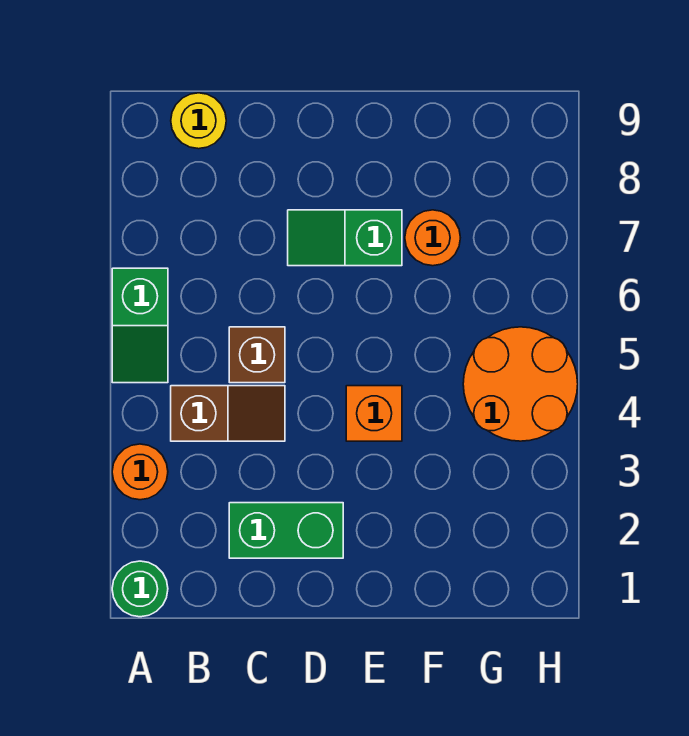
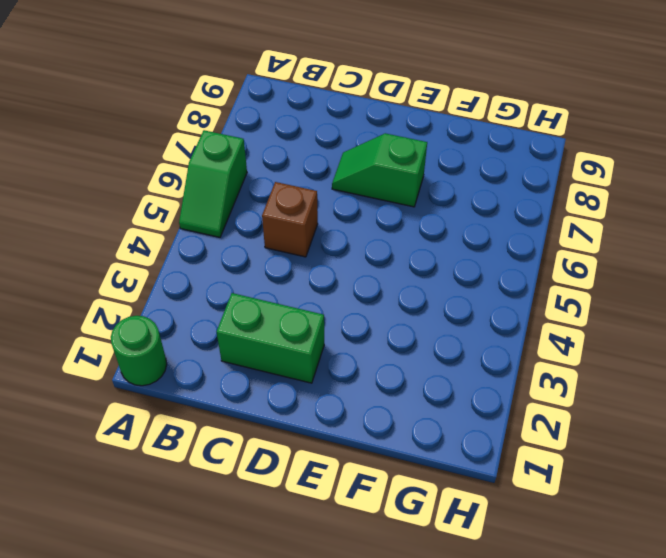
none -> orange round brick A3 level 1
none -> brown slope B4:C4 level 1 top B

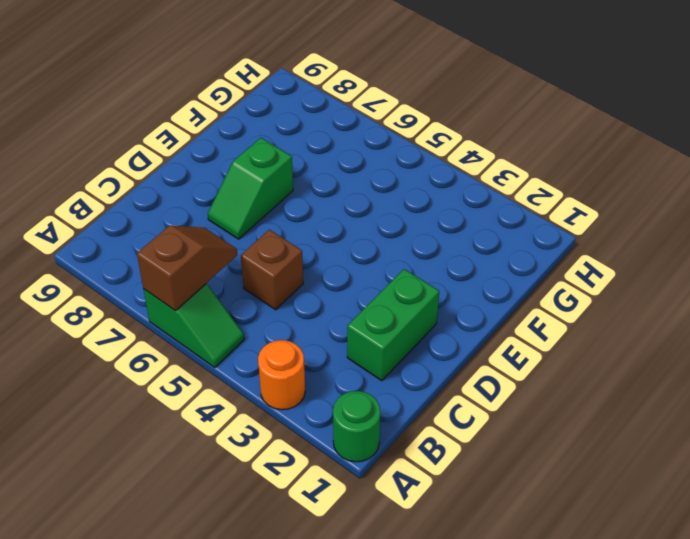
brown slope A6:B6 level 2 top A -> brown slope B4:C4 level 1 top B
none -> yellow round brick B9 level 1
none -> orange brick E4 level 1

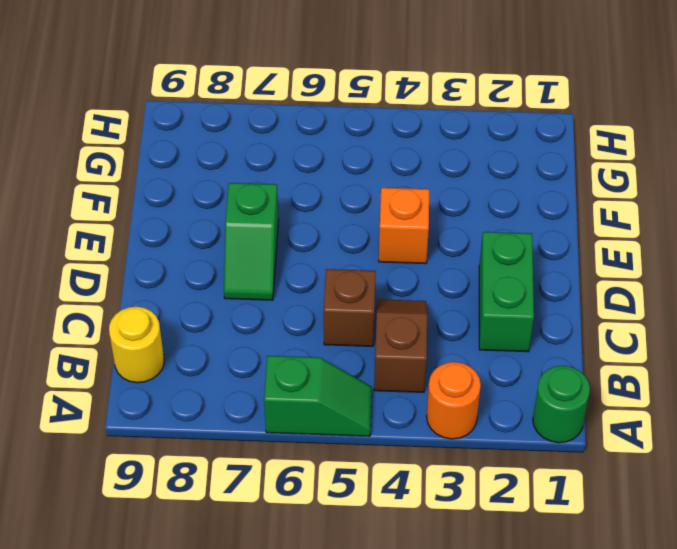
none -> orange round brick F7 level 1
none -> orange round brick G4:H5 level 1

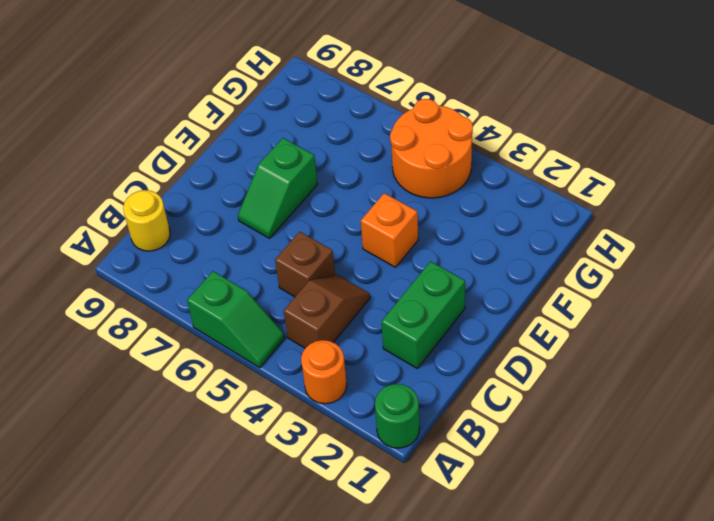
none -> orange round brick F7 level 1

